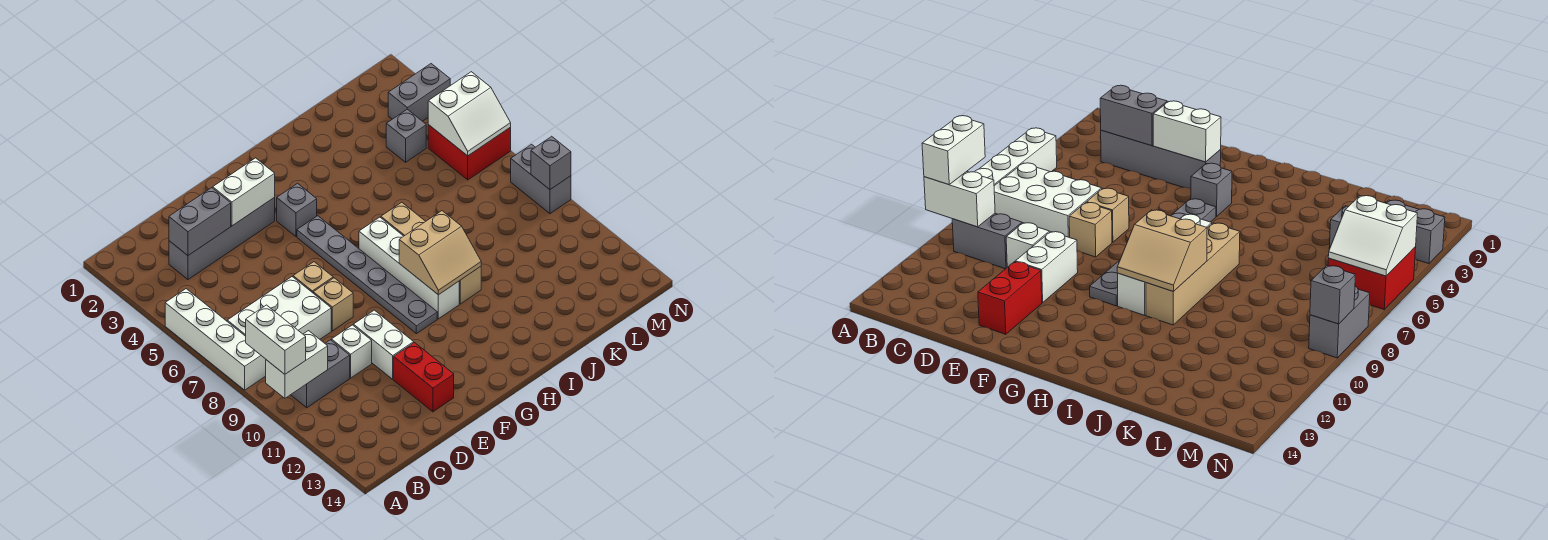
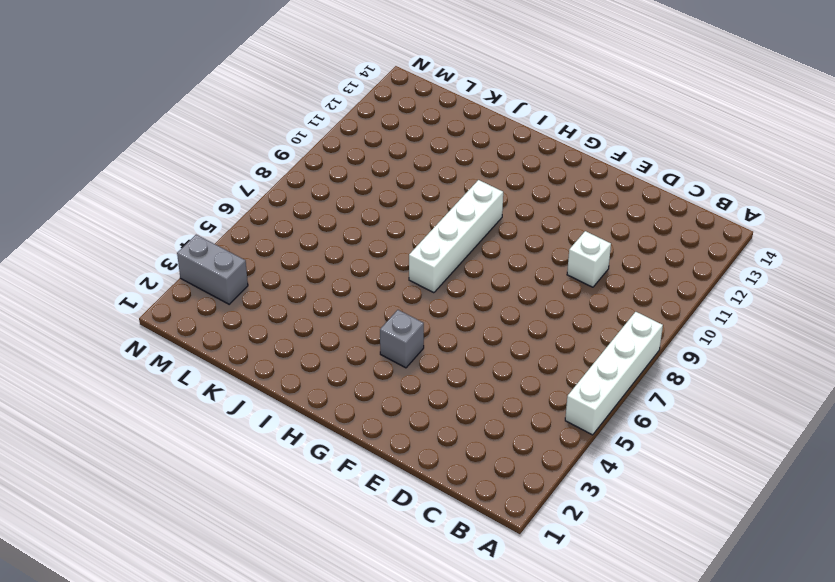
none -> white brick B7:D8 level 1
none -> grey brick B10:C10 level 1
none -> grey brick C3:F3 level 1

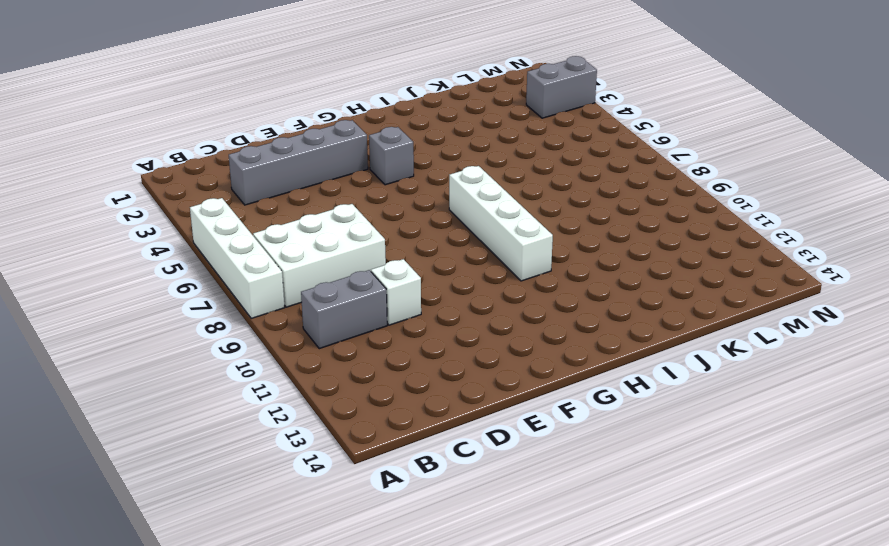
none -> tan brick E7 level 1
none -> tan brick E8 level 1
none -> white brick E10:E11 level 1

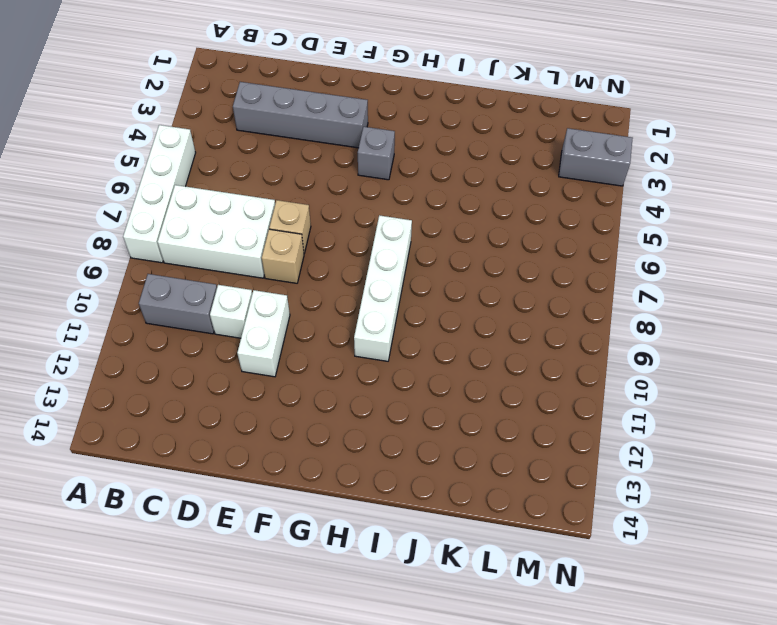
none -> red brick E12:E13 level 1
none -> grey plate G5:G10 level 1
none -> tan brick I7:I10 level 1

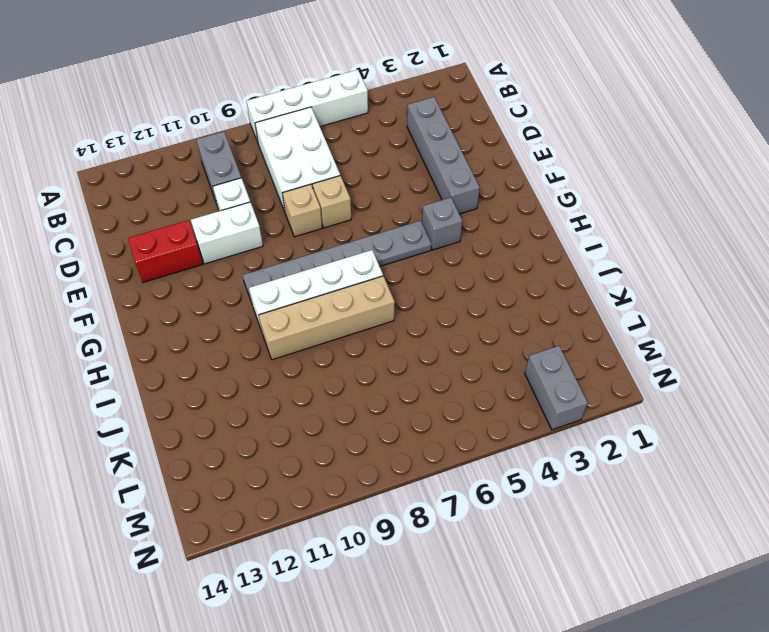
none -> grey brick L4 level 1
none -> red brick M5:N6 level 1
none -> grey brick N8:N9 level 1

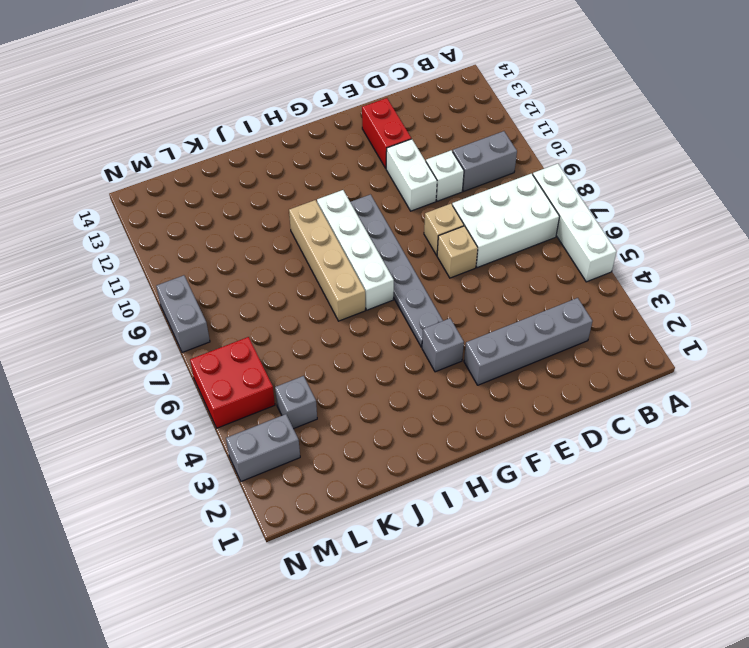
none -> white brick A10:B10 level 2
none -> grey brick C3:D3 level 2
none -> white brick E3:F3 level 2

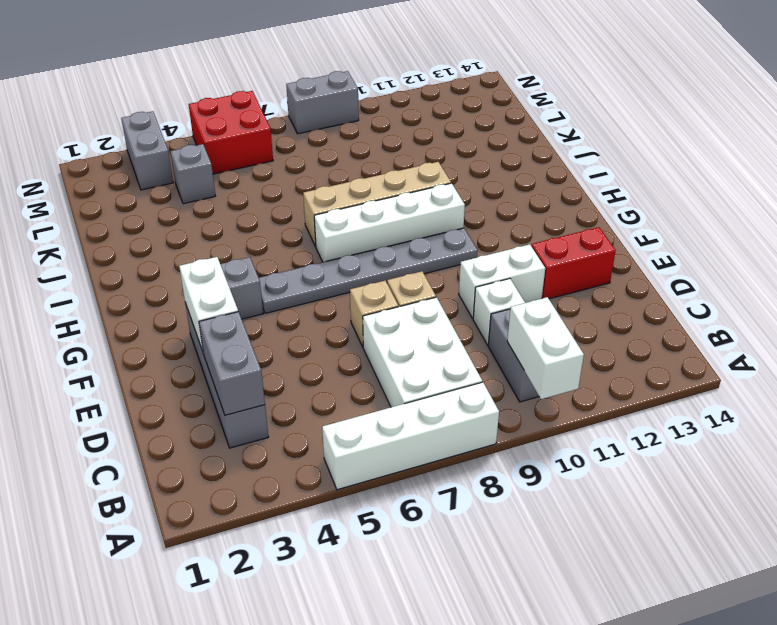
none -> tan slope H9:I10 level 2 top 9
none -> white slope M5:N6 level 2 top 5
none -> grey brick N9 level 2

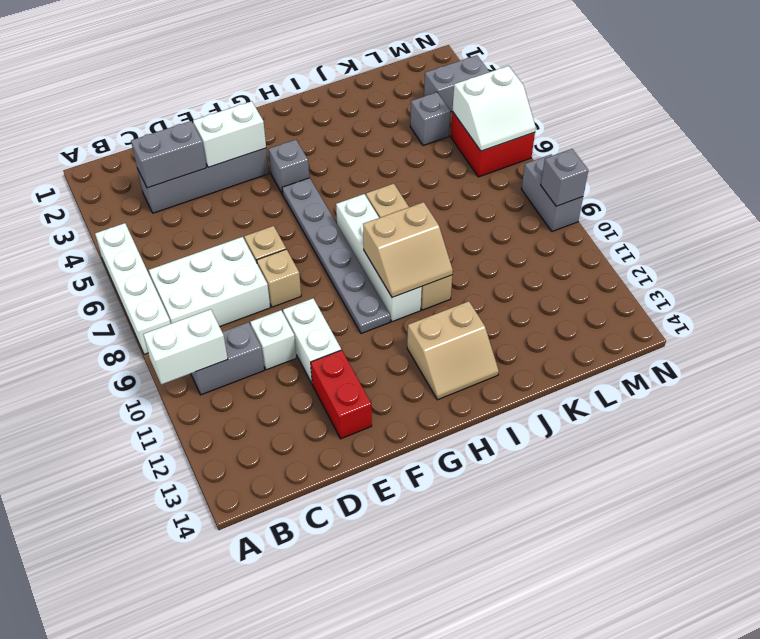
tan slope H12:I13 level 1 top 12 -> none
none -> white brick A9:A10 level 3

